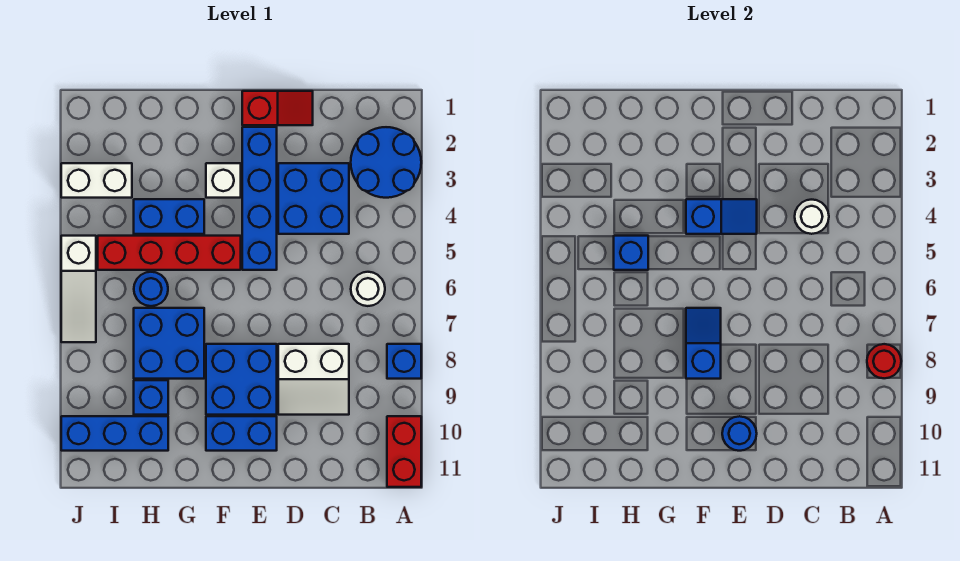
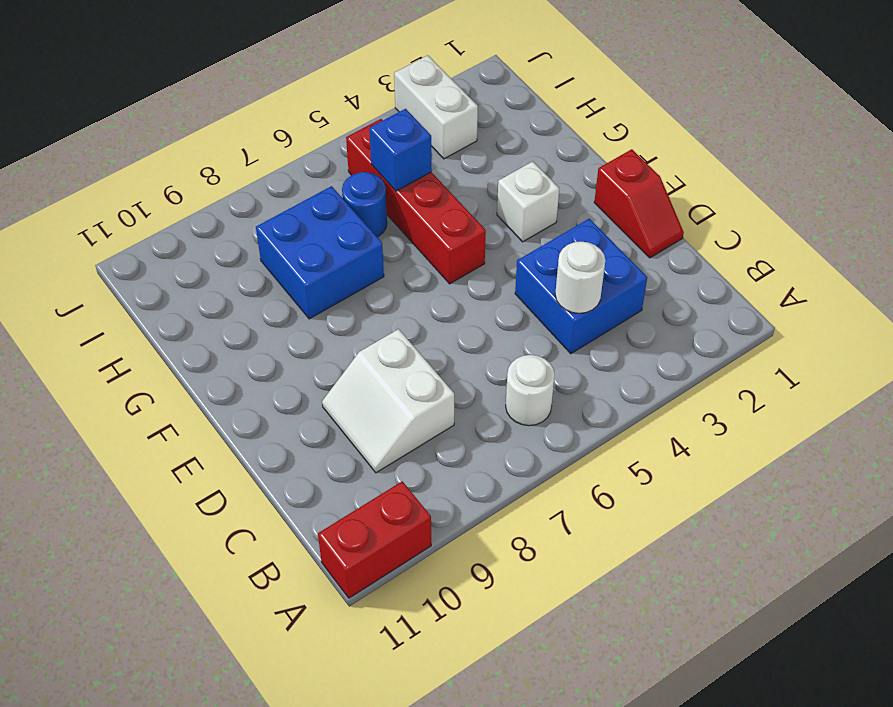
none -> blue round brick A2:B3 level 1
none -> blue brick A8 level 1
none -> blue brick E2:E5 level 1

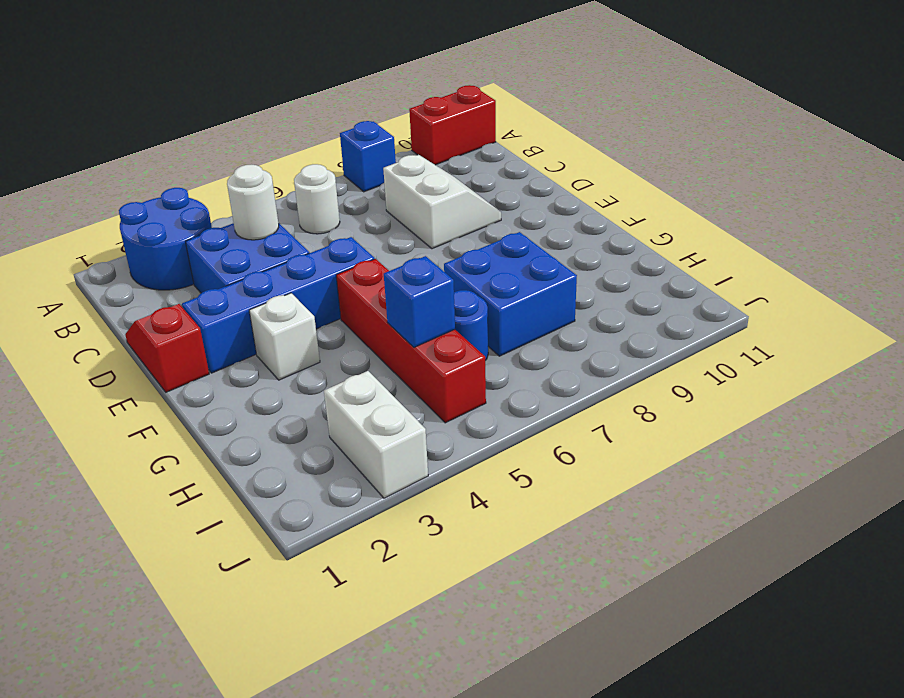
none -> blue brick E8:F9 level 1
none -> blue brick E10:F10 level 1
none -> blue brick G4:H4 level 1

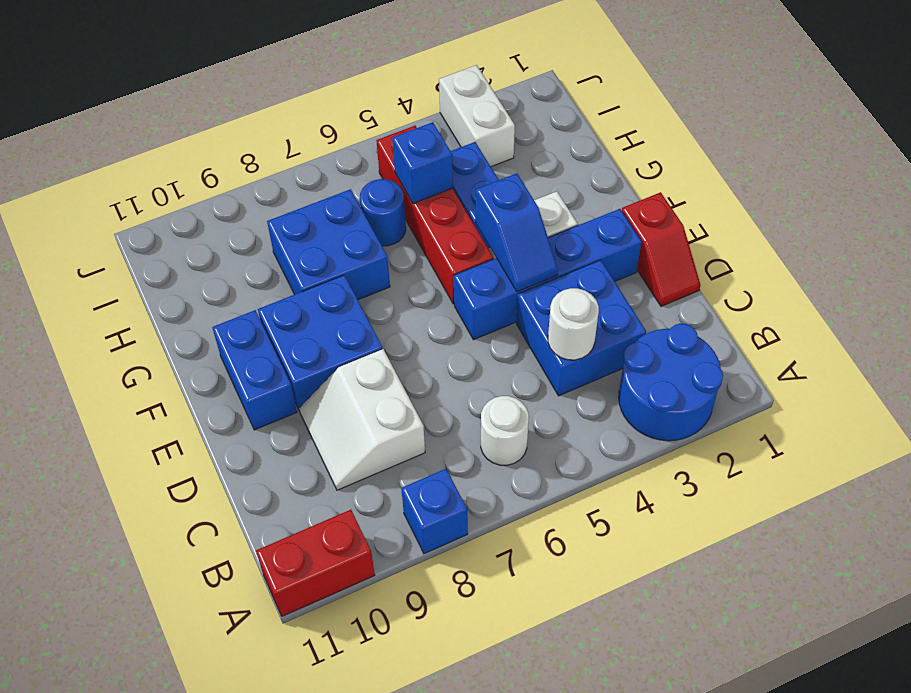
none -> blue brick H9 level 1
none -> blue brick H10:J10 level 1
none -> white slope J5:J7 level 1 top 5

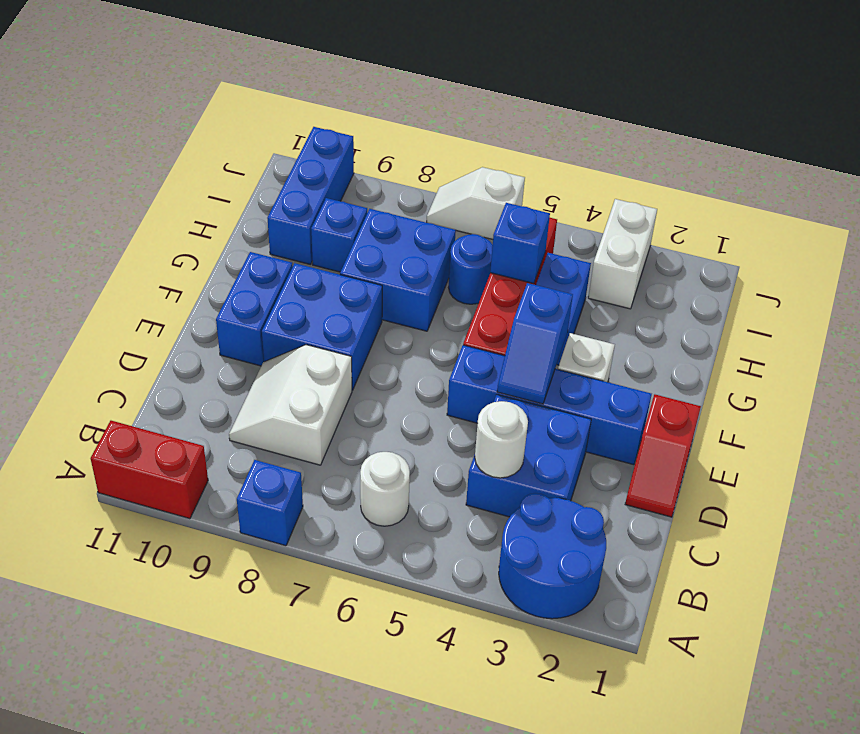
white slope J6:J7 level 1 top 6 -> white slope J5:J7 level 1 top 5
none -> red round brick A8 level 2
none -> blue round brick E10 level 2
none -> blue slope F7:F8 level 2 top 8

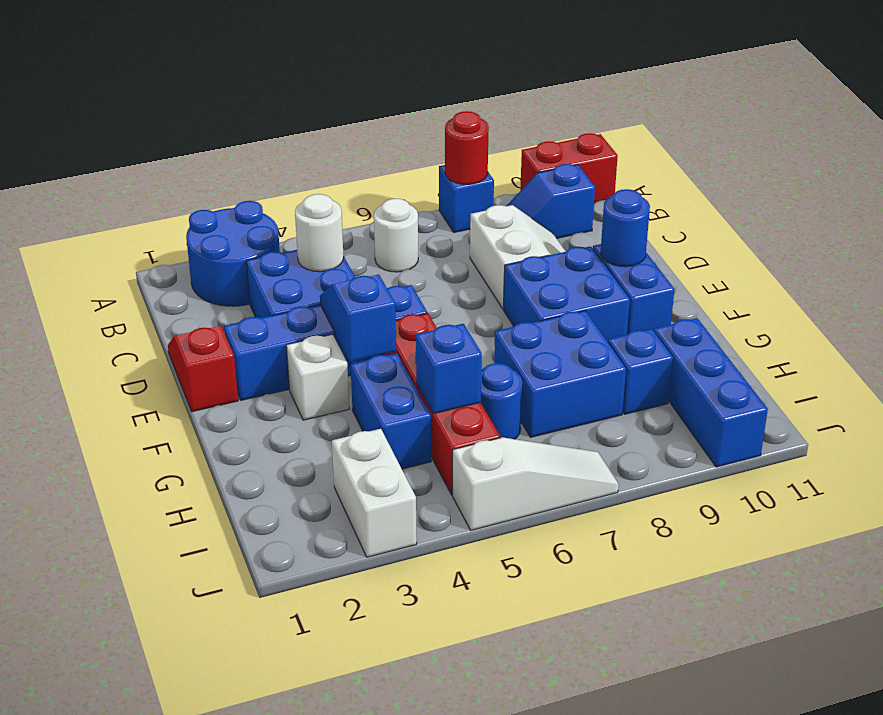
blue slope B9:B10 level 1 top 10 -> blue slope F7:F8 level 2 top 8

